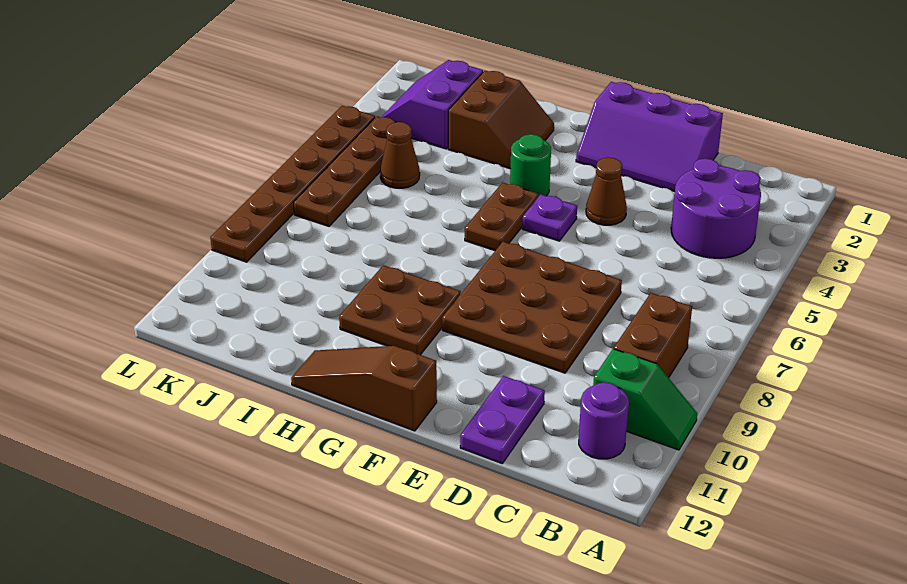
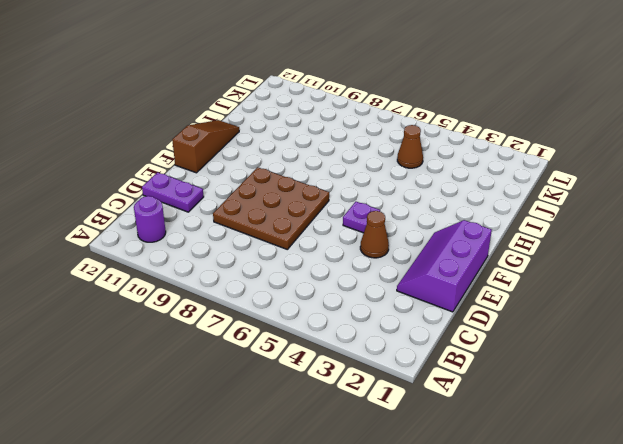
none -> green slope A10:B10 level 1 top B
none -> purple round brick B3:C4 level 1
none -> brown brick B8:B9 level 1

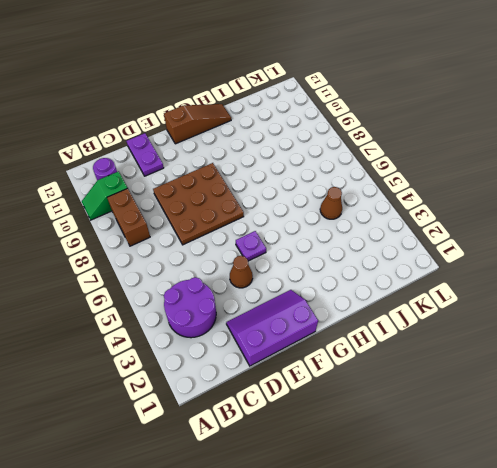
none -> green round brick G4 level 1
none -> brown plate G5:G6 level 1
none -> brown plate G9:H10 level 1

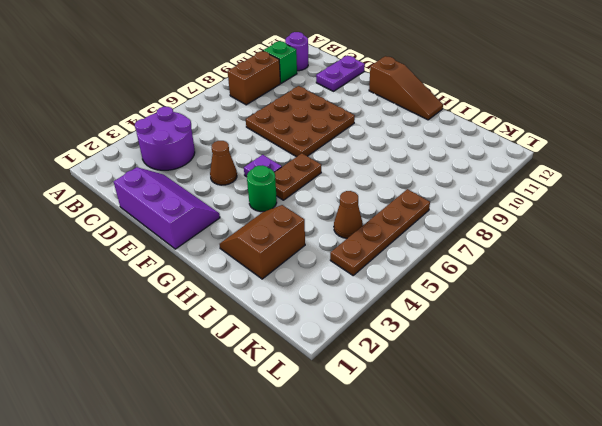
none -> brown plate G9:H10 level 1
none -> purple slope J2:K3 level 1 top J
none -> brown plate L4:L9 level 1

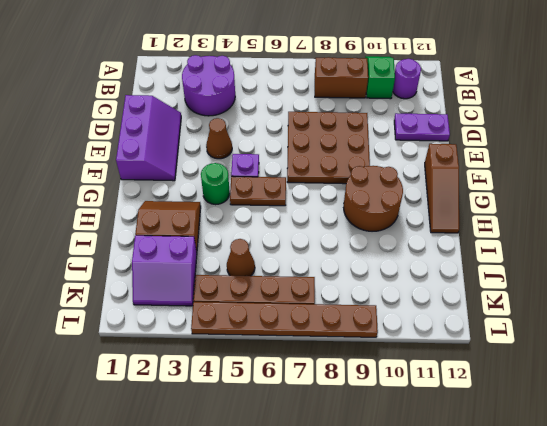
brown round brick G9:H10 level 1 -> brown plate G9:H10 level 1

